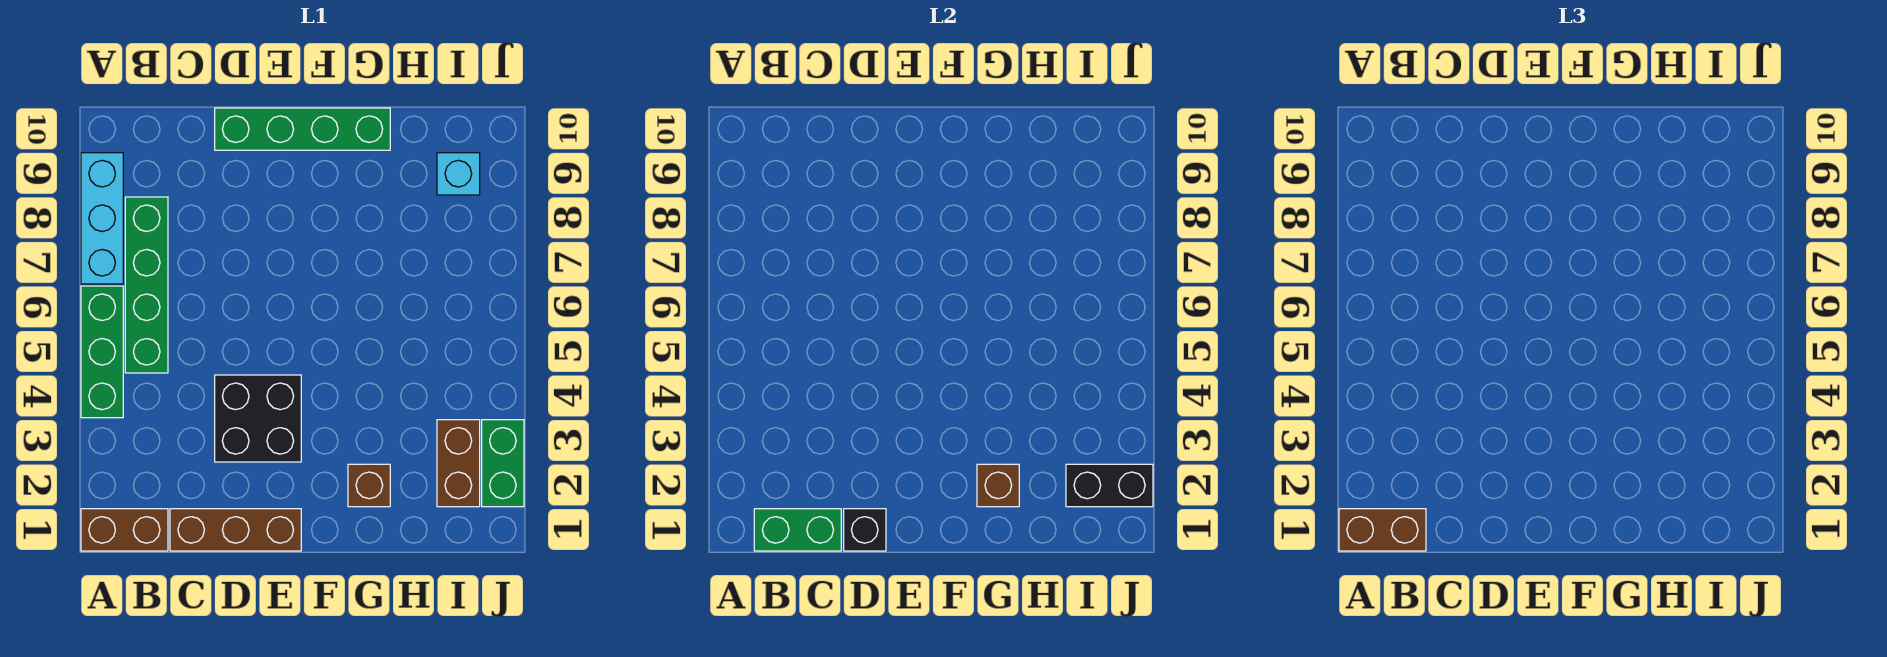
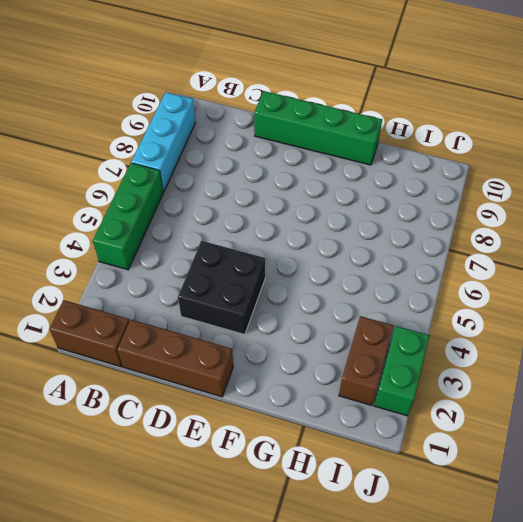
none -> green brick B5:B8 level 1
none -> brown brick G2 level 1
none -> cyan brick I9 level 1

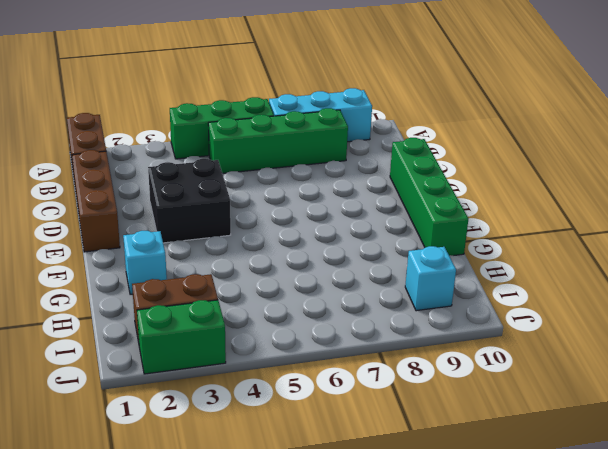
cyan brick G2 level 1 -> brown brick G2 level 1
none -> green brick B1:C1 level 2
none -> black brick D1 level 2
none -> brown brick G2 level 2

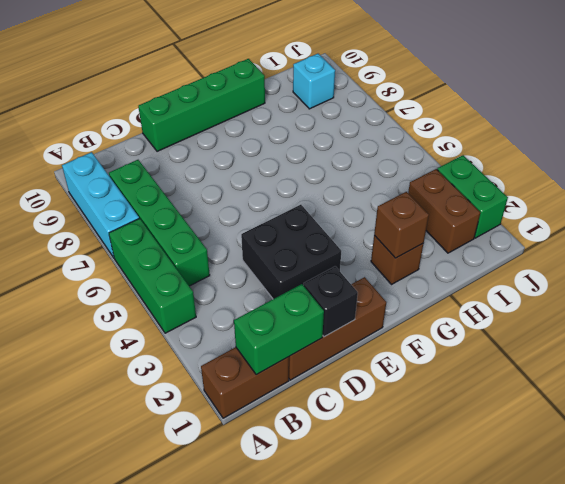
none -> black brick I2:J2 level 2
none -> brown brick A1:B1 level 3

